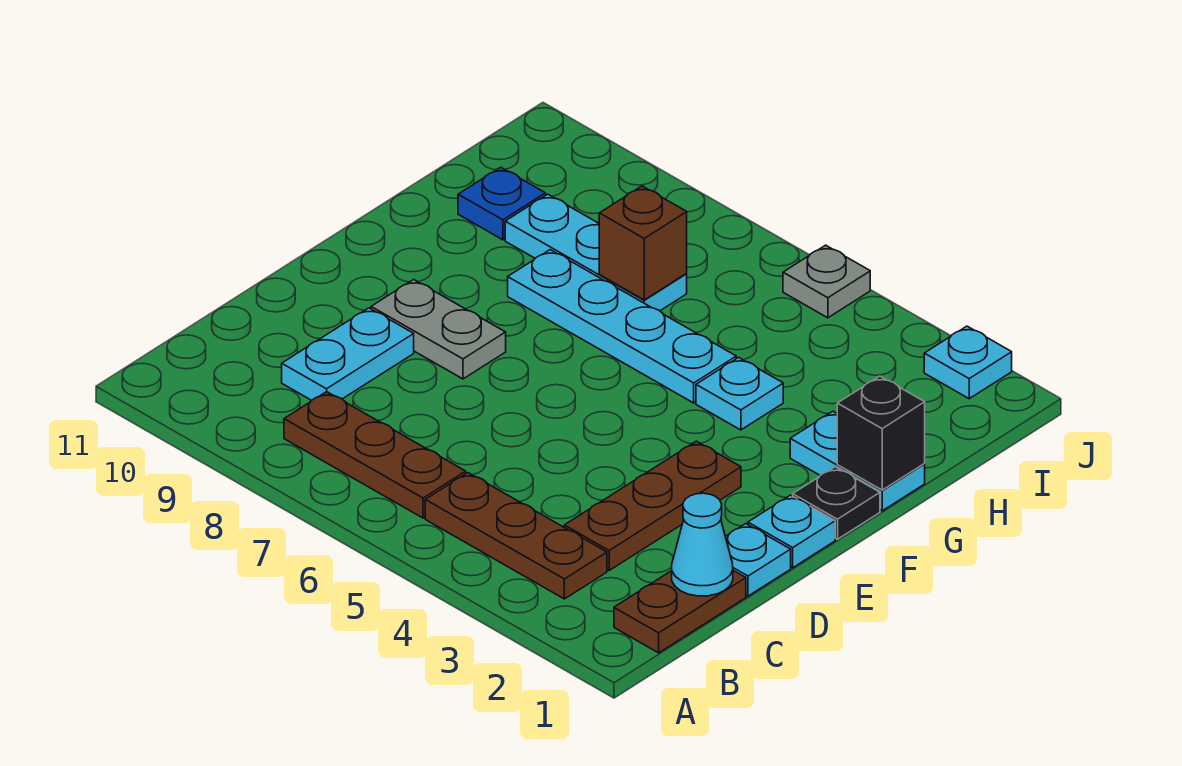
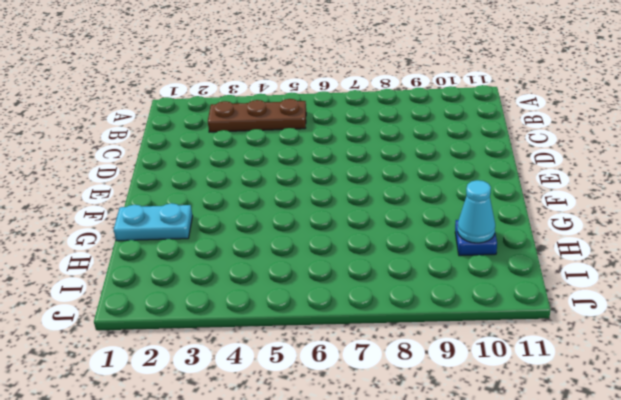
cyan cone H10 level 2 -> cyan cone C1 level 2
none -> brown plate B1:C1 level 1
none -> brown plate B6:B8 level 1
none -> brown plate C3:E3 level 1

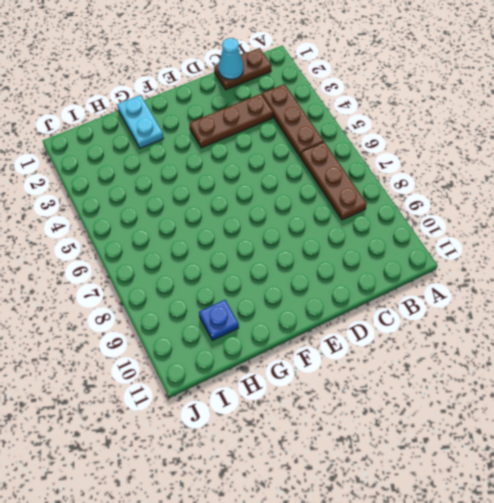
none -> cyan plate C9:D9 level 1
none -> cyan plate D1 level 1
none -> cyan plate E1 level 1

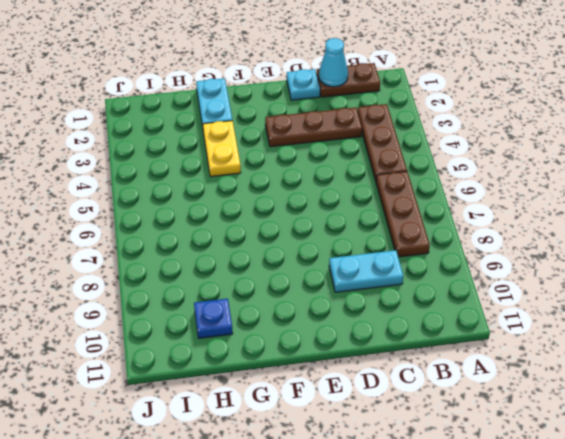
yellow plate G3:G4 level 1 -> cyan plate G4 level 1
none -> cyan plate E1 level 1
none -> grey plate E8:E9 level 1
none -> black plate F1 level 1

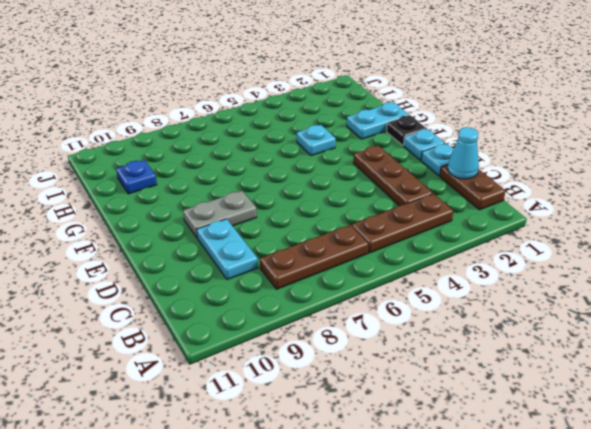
none -> cyan plate G5:G8 level 1
none -> cyan plate H7:H9 level 1
none -> cyan plate J2 level 1

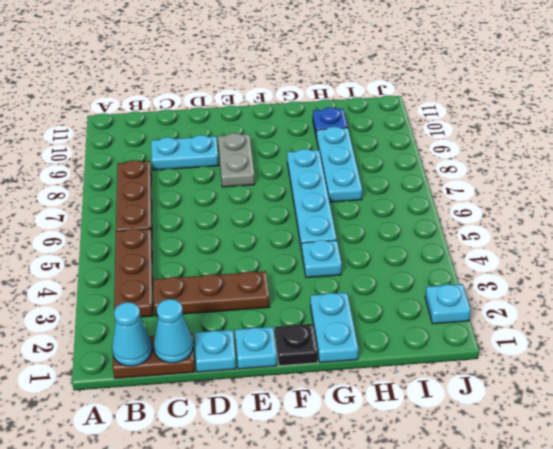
cyan cone B1 level 2 -> none
none -> grey plate J5 level 1
none -> black brick G1 level 2
none -> brown brick H7 level 2

